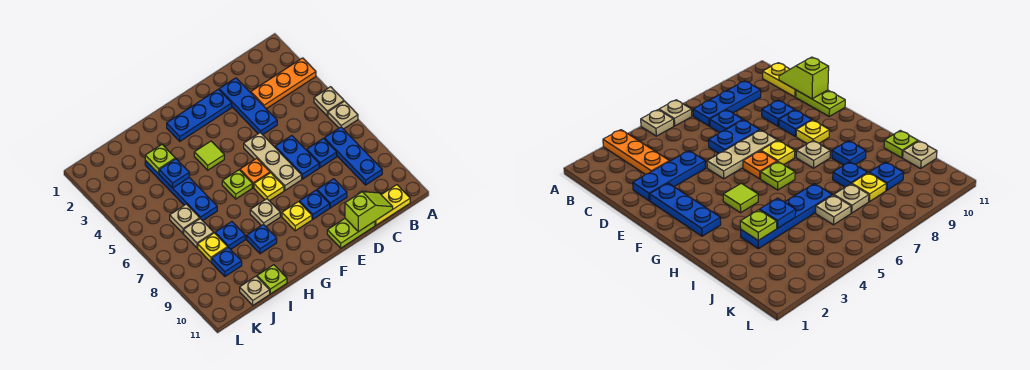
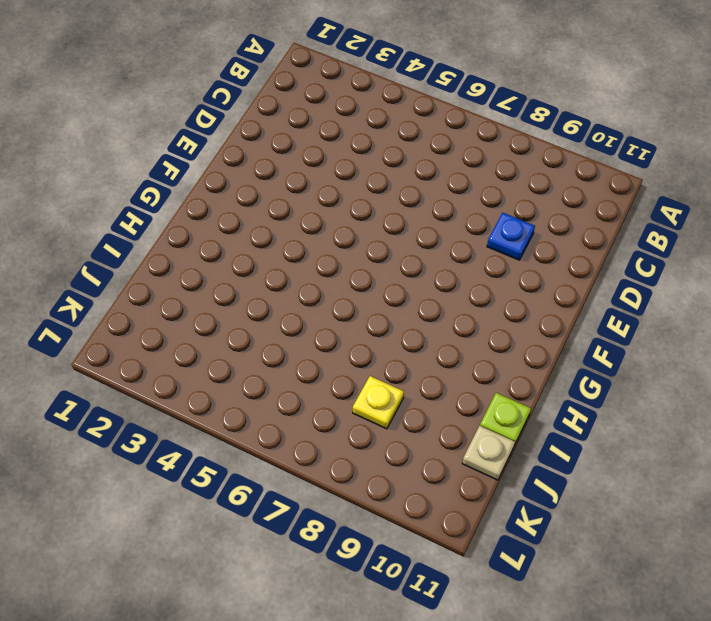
none -> orange plate A3:C3 level 1
none -> tan plate A5 level 1
none -> tan plate A6 level 1
none -> blue plate B7:B9 level 1

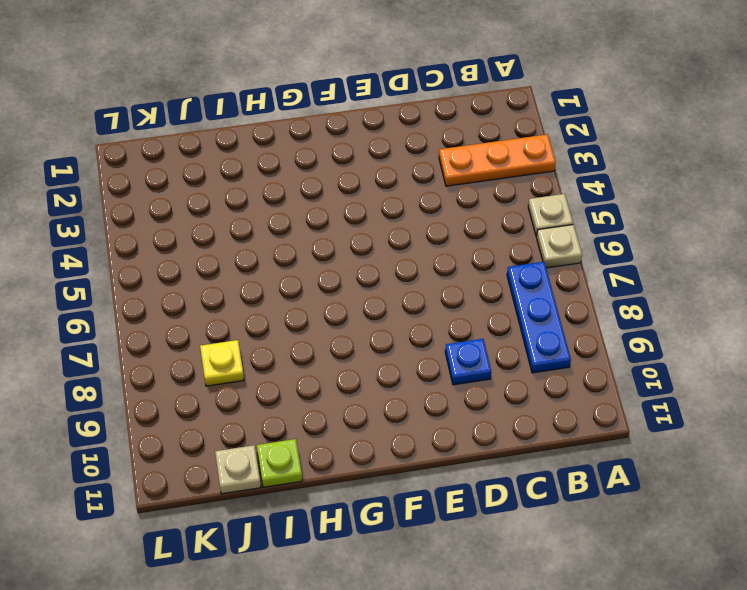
none -> yellow plate B11:C11 level 1
none -> blue plate C7 level 1
none -> blue plate D2:D4 level 1
none -> blue plate D6:D7 level 1

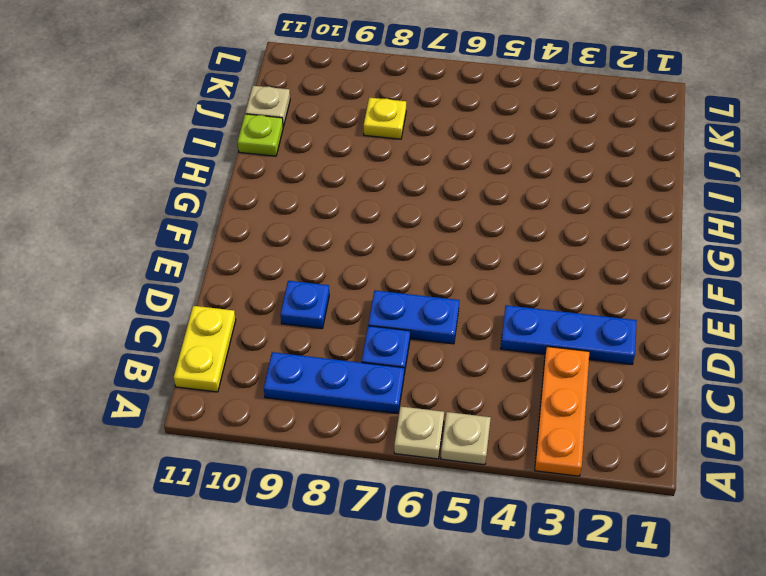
none -> lime plate D11:E11 level 1
none -> blue plate E2:G2 level 1
none -> tan plate E5:E7 level 1
none -> blue plate E9 level 1

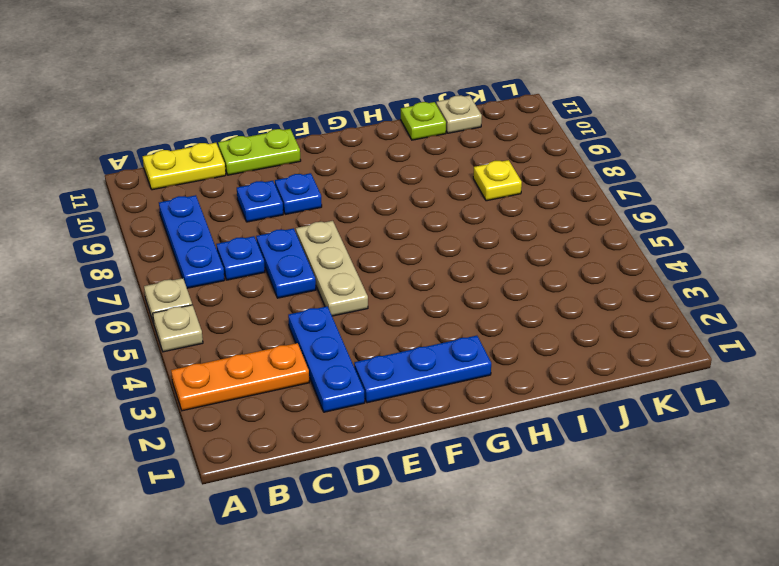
none -> orange plate F6 level 1
none -> yellow plate F7 level 1
none -> yellow plate F9 level 1
none -> lime tile G4 level 1

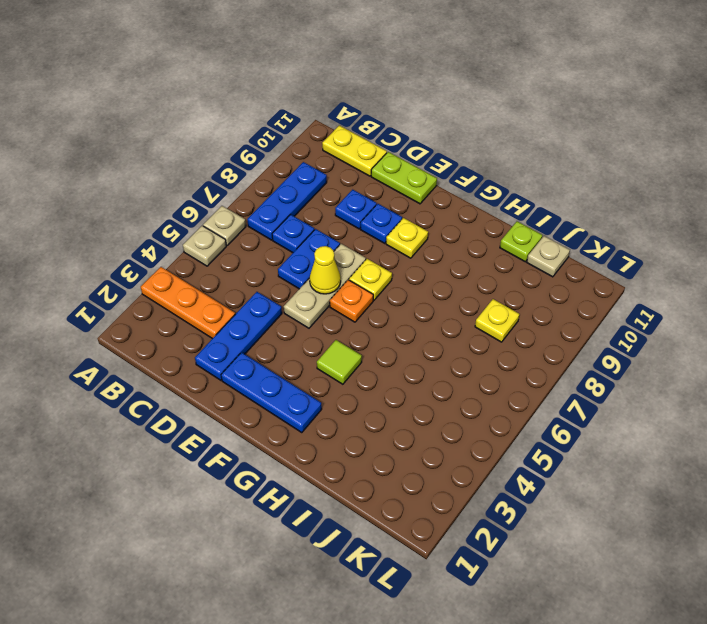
yellow cone E6 level 2 -> none
none -> lime plate G6 level 1
none -> tan plate G8 level 1
none -> blue plate H9 level 1
none -> blue plate I3:I6 level 1

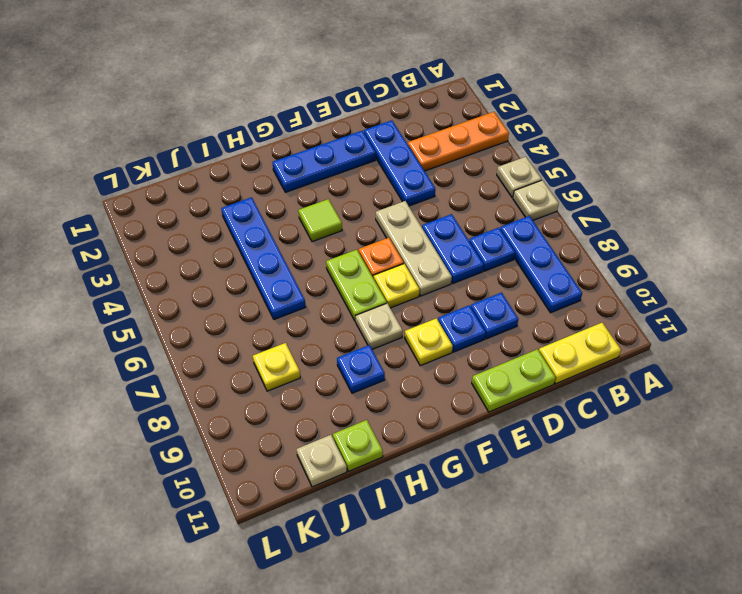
lime plate G6:G7 level 1 -> lime plate G6 level 1
none -> blue plate I8 level 1
none -> tan plate J6 level 1
none -> tan plate J7 level 1
none -> blue plate J9 level 1

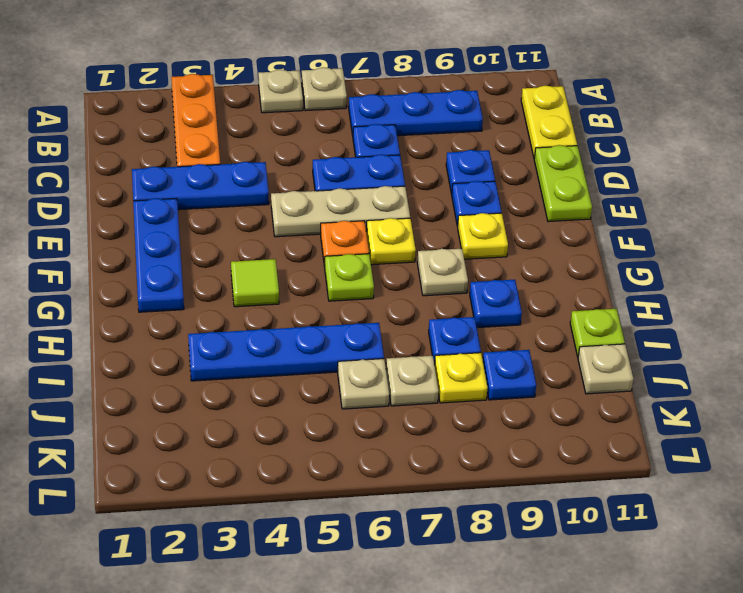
none -> lime slope C11:D11 level 2 top D
none -> lime plate I3 level 2
none -> blue plate I4 level 2

